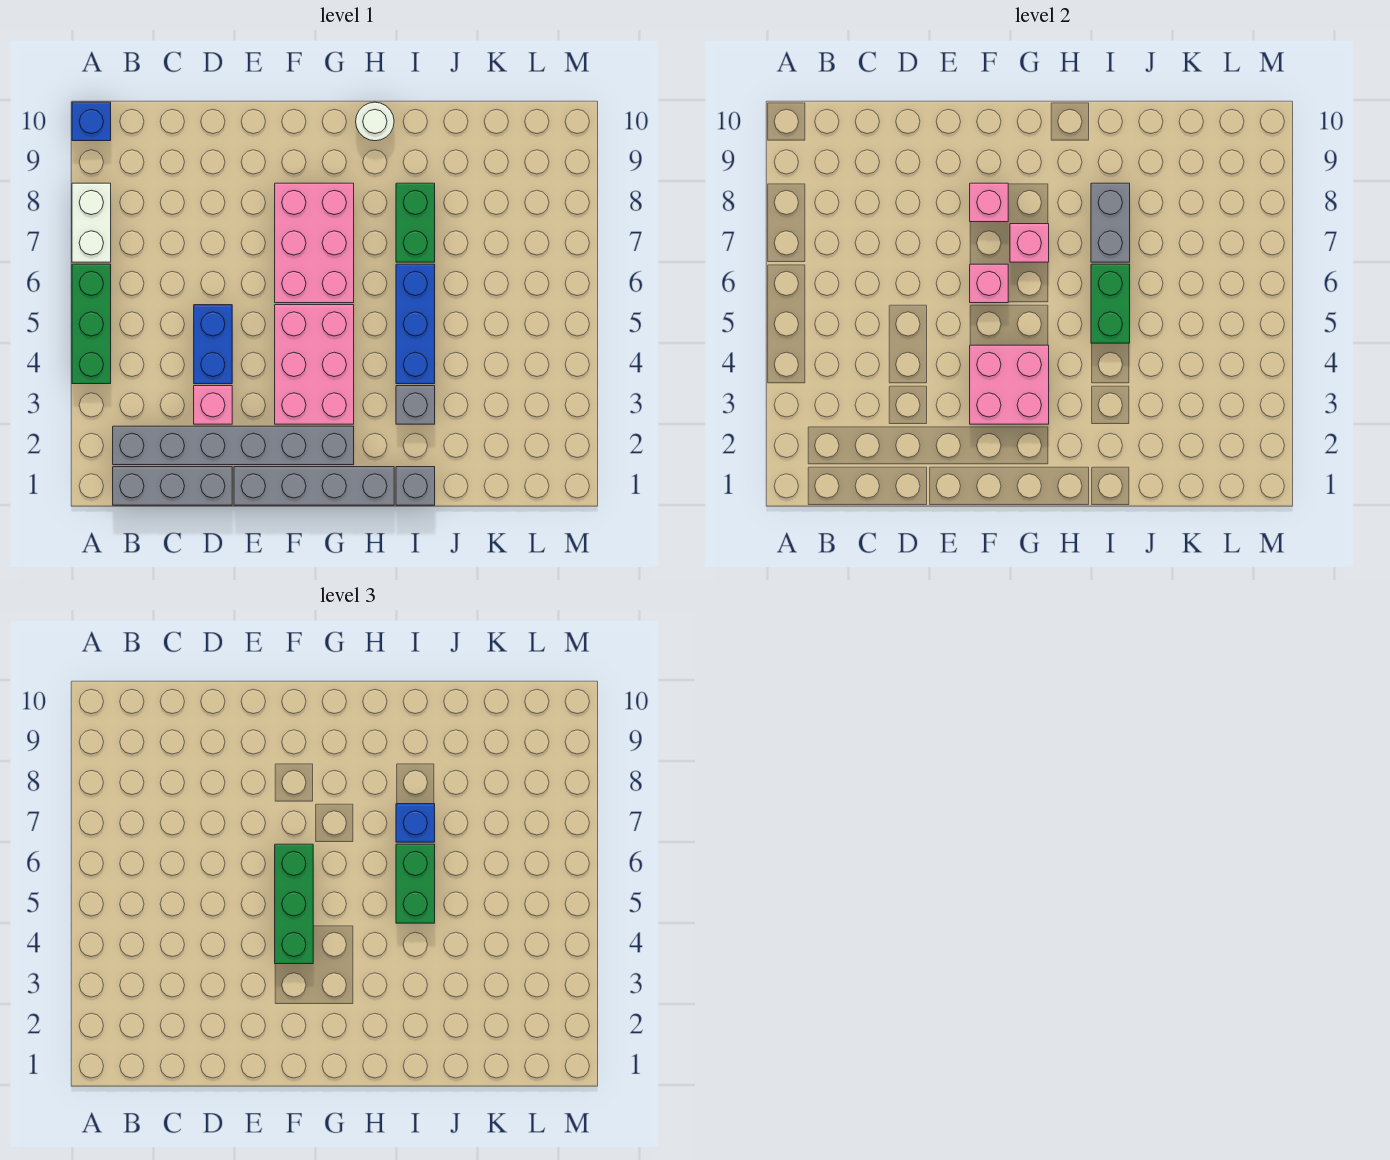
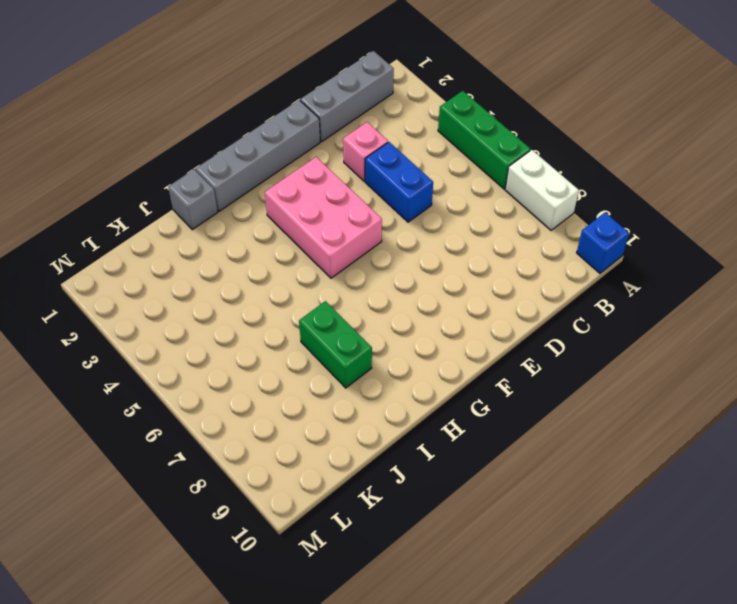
none -> grey brick B2:G2 level 1
none -> pink brick F6:G8 level 1
none -> white round brick H10 level 1

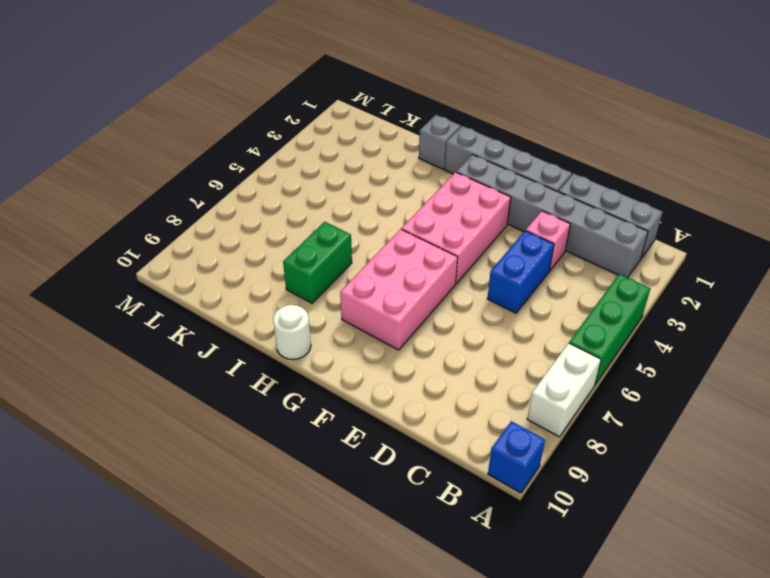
none -> grey brick I3 level 1
none -> blue brick I4:I6 level 1
none -> pink brick F3:G4 level 2

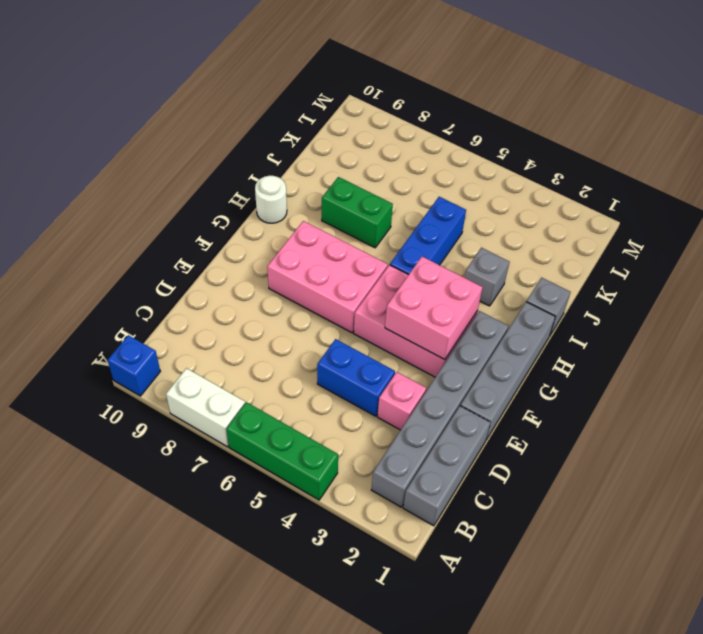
blue brick H5:J5 level 1 -> blue brick I4:I6 level 1
none -> pink brick F6 level 2
none -> pink brick F8 level 2
none -> pink brick G7 level 2

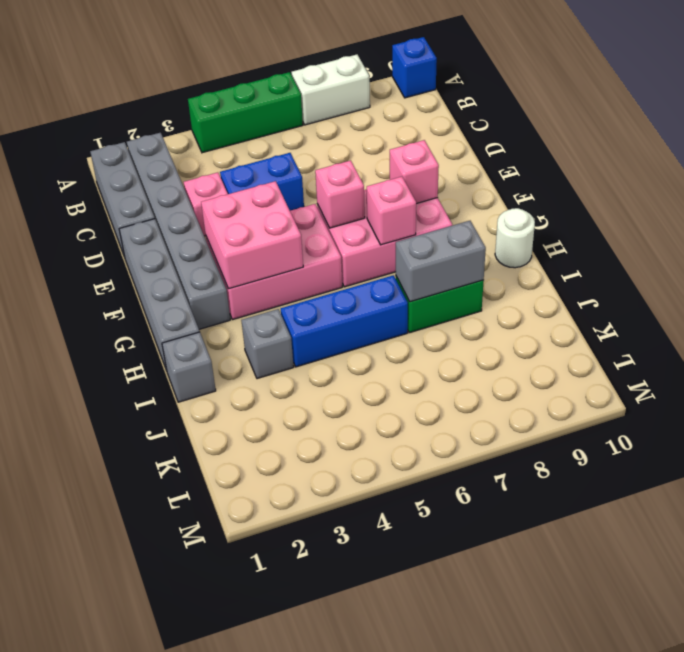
none -> green brick I5:I6 level 2
none -> green brick F4:F6 level 3
none -> green brick I5:I6 level 3

